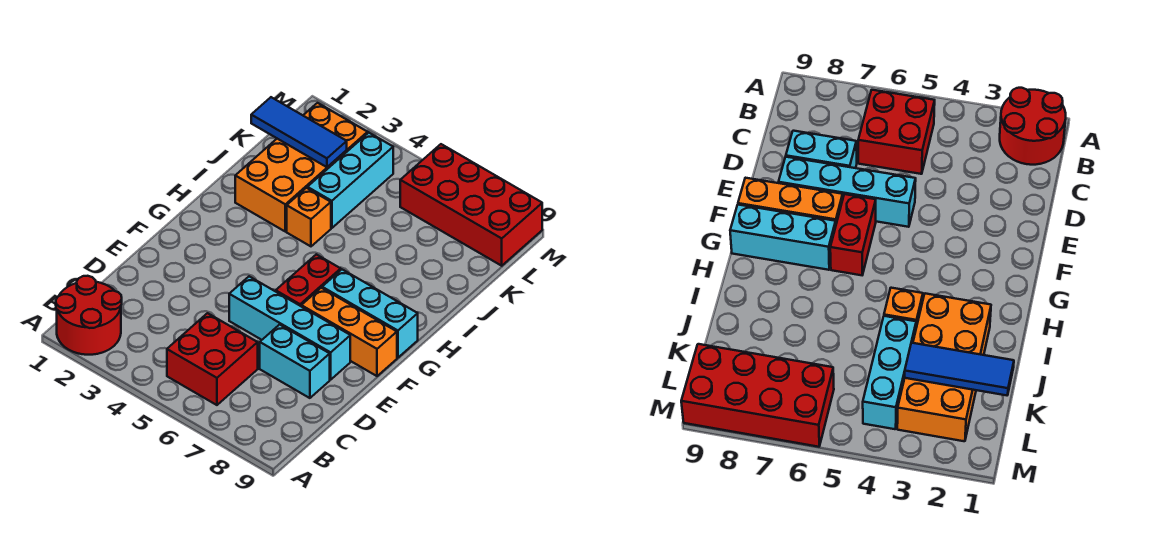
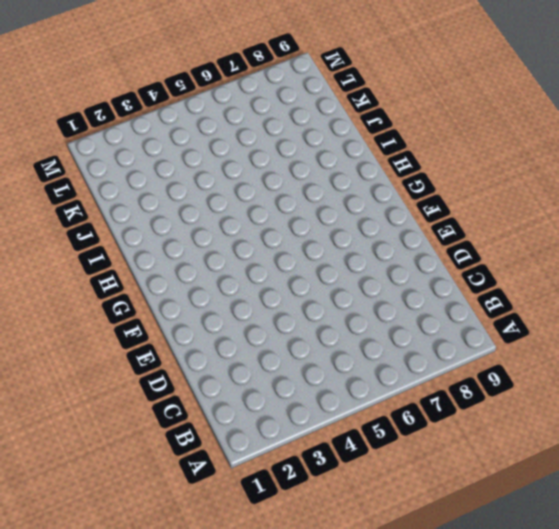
none -> red round brick A1:B2 level 1
none -> red brick B5:C6 level 1
none -> cyan brick D7:D8 level 1

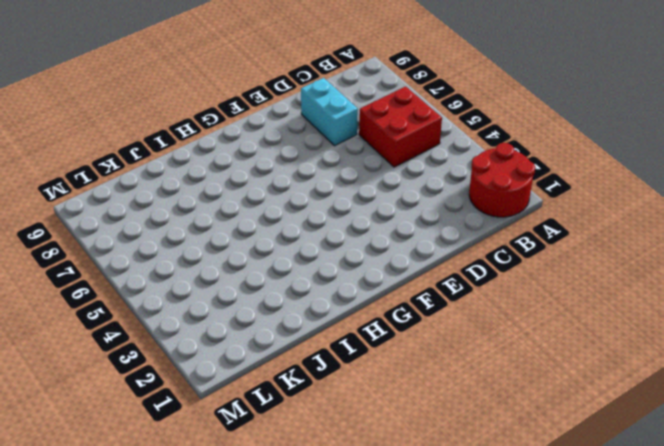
none -> cyan brick E5:E8 level 1
none -> red brick F6:G6 level 1
none -> orange brick F7:F9 level 1

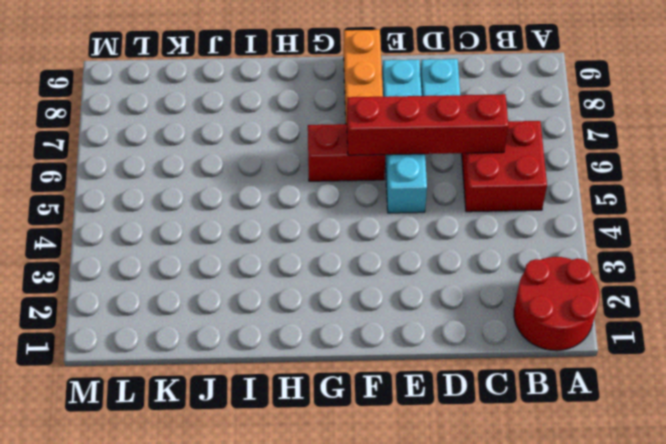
red brick C6:F6 level 2 -> none
none -> cyan brick G7:G9 level 1
none -> orange brick I2:L3 level 1
none -> orange brick I4 level 1

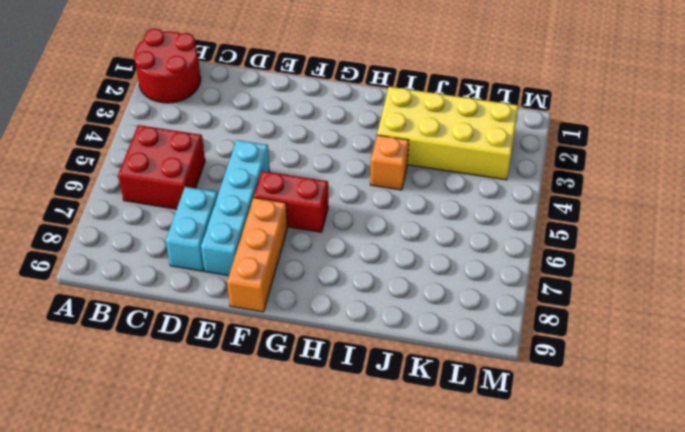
yellow brick I2:L3 level 1 -> orange brick I2:L3 level 1
none -> cyan brick G7:G9 level 1
none -> cyan brick J4:L4 level 1
none -> red brick L6:M9 level 1

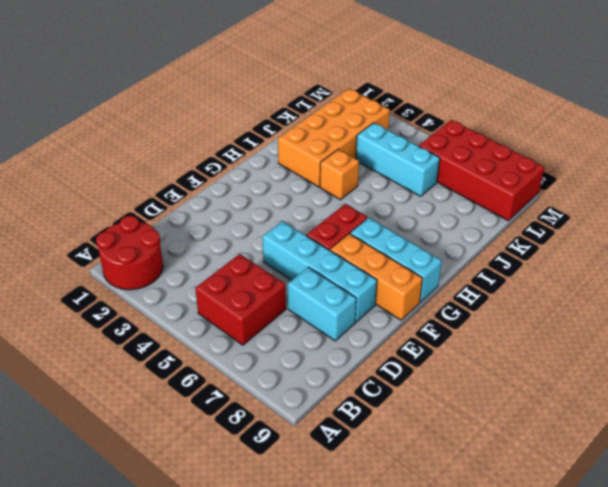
cyan brick K4:K6 level 1 -> cyan brick J4:L4 level 1
none -> blue tile K1:K3 level 2

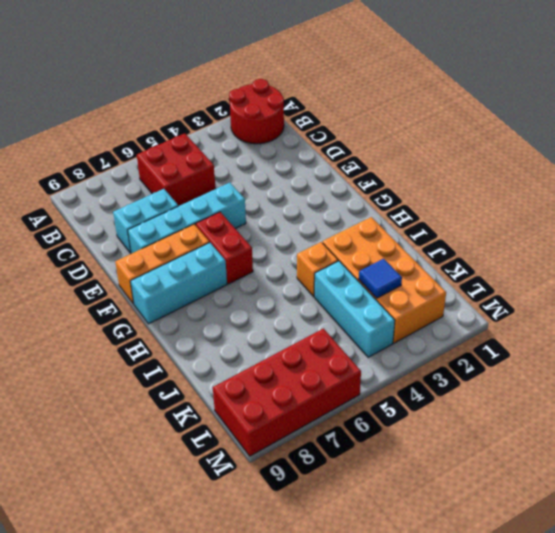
blue tile K3 level 2 -> blue tile K1:K3 level 2

